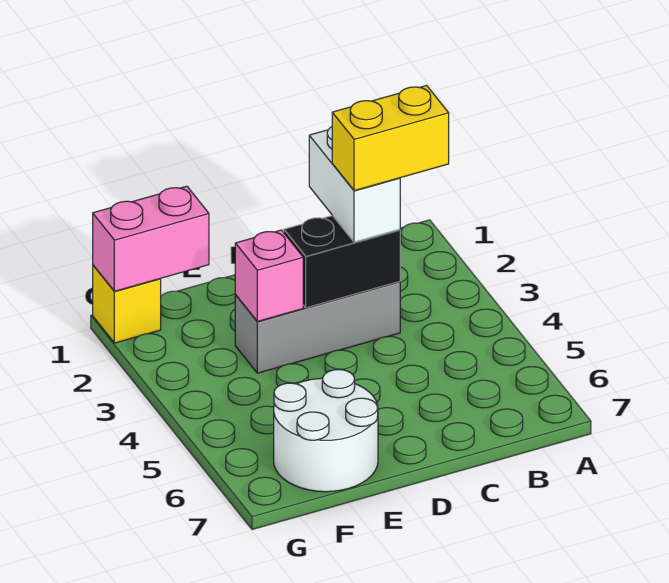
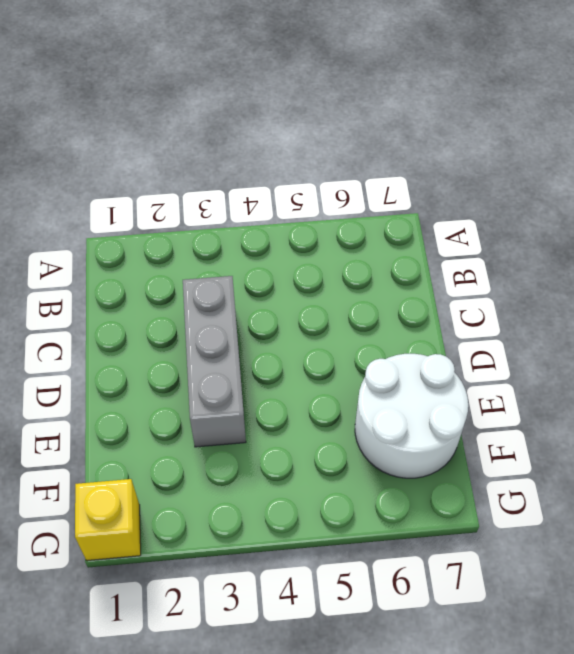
none -> black brick C3:D3 level 2
none -> pink brick E3 level 2

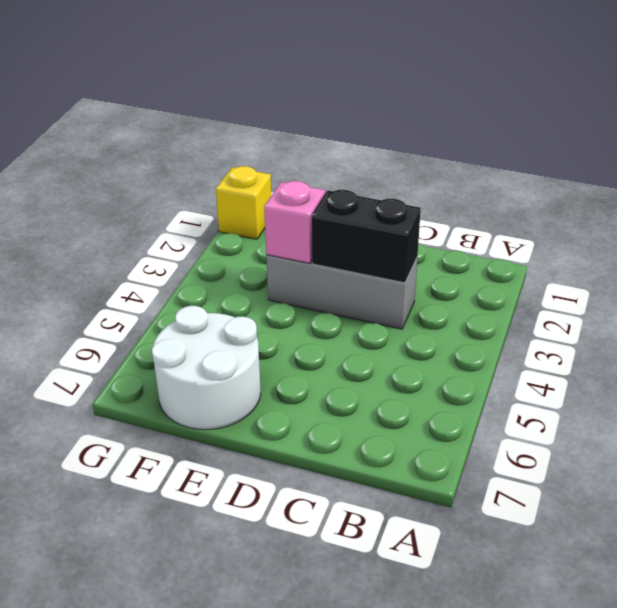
none -> pink brick F1:G1 level 2
none -> white brick C2:C3 level 3

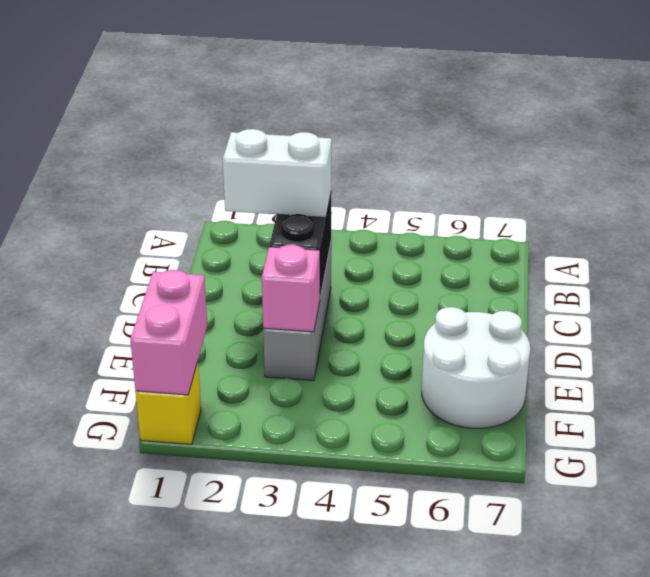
none -> yellow brick B3:C3 level 4

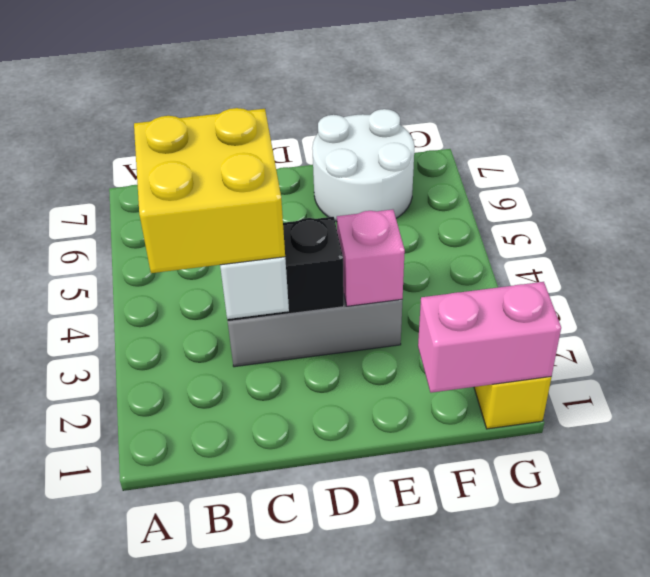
yellow brick B2:C3 level 4 -> yellow brick B3:C3 level 4

